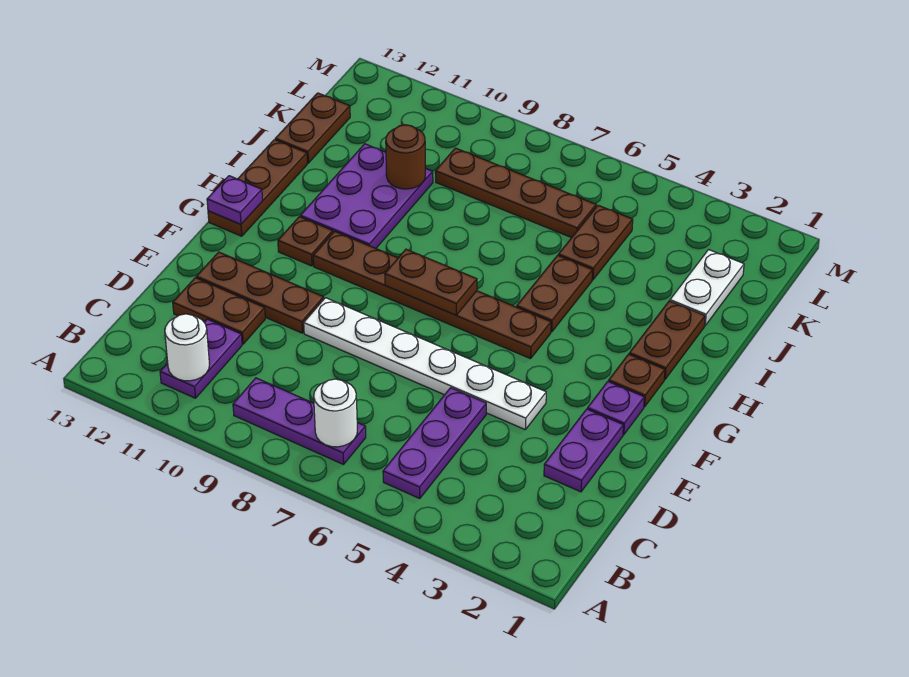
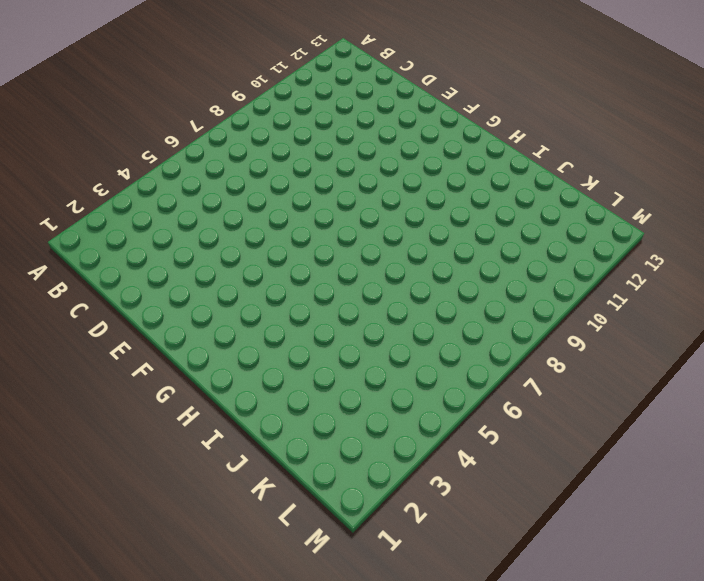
none -> purple plate B5:D5 level 1
none -> purple plate B7:B9 level 1
none -> purple plate B11:C11 level 1

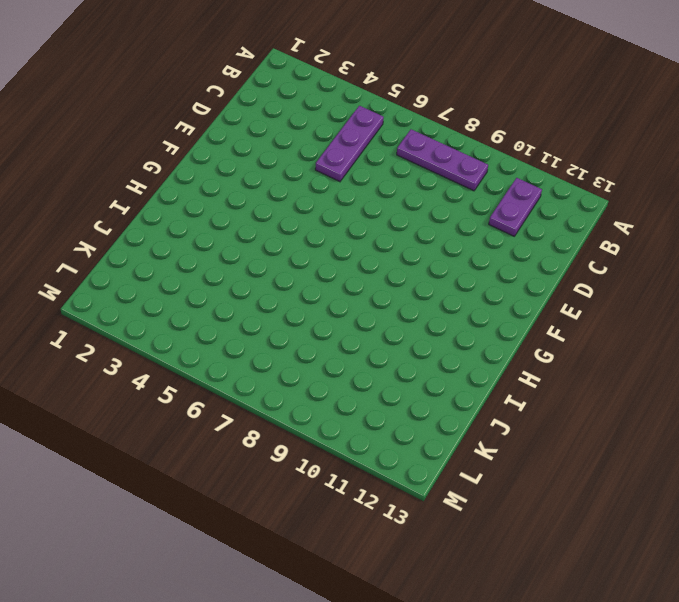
none -> purple plate D2:E2 level 1
none -> brown plate D11:D12 level 1
none -> white plate E4:E9 level 1

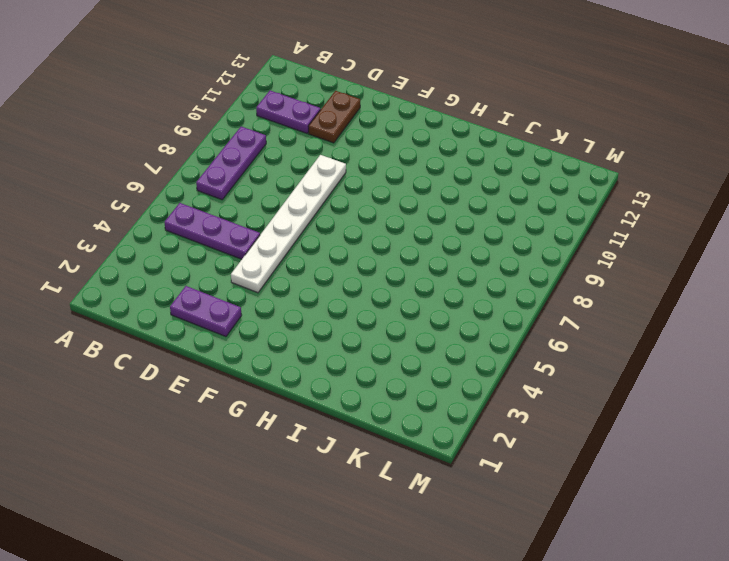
none -> brown plate E10:E12 level 1
none -> purple plate F2 level 1
none -> brown plate G2 level 1

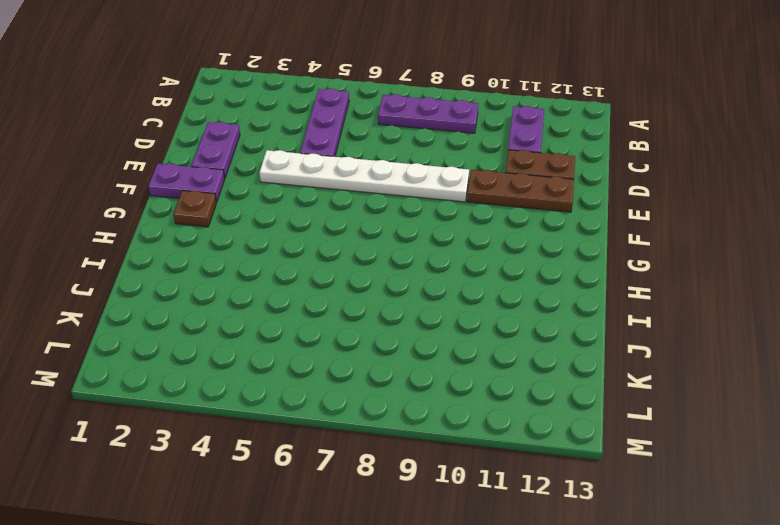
purple plate F1:F2 level 1 -> purple plate F2 level 1
none -> brown plate G5:G10 level 1
none -> brown plate G11 level 1
none -> brown plate G13:I13 level 1

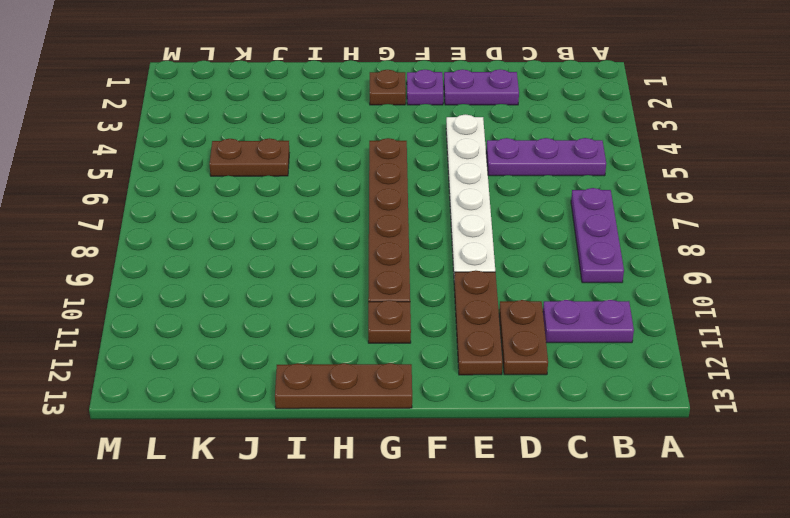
none -> brown plate H2:I2 level 1
none -> brown plate H5:I5 level 1
none -> purple plate H10:J11 level 1

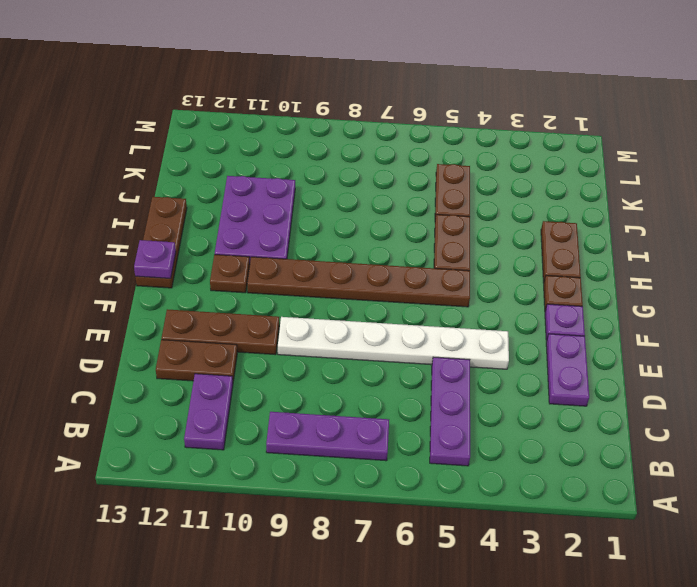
none -> white plate J2:K2 level 1
none -> brown plate J13:K13 level 1
none -> brown plate K6:K9 level 1

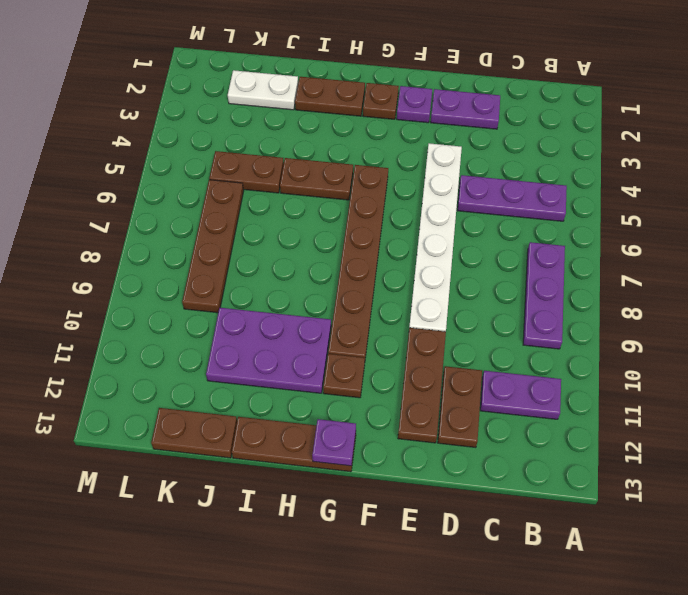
none -> white round brick B7 level 2
none -> white round brick B11 level 2
none -> brown plate G7:G8 level 2

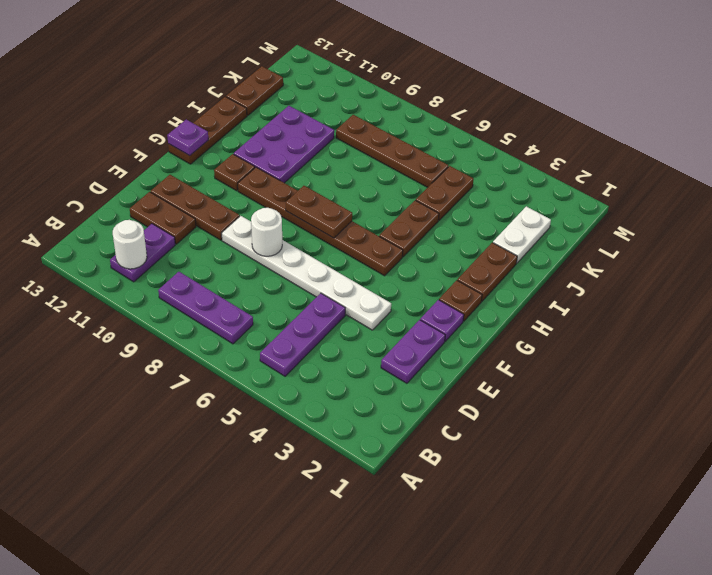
white round brick E8 level 2 -> white round brick B7 level 2
none -> brown round brick J10 level 2

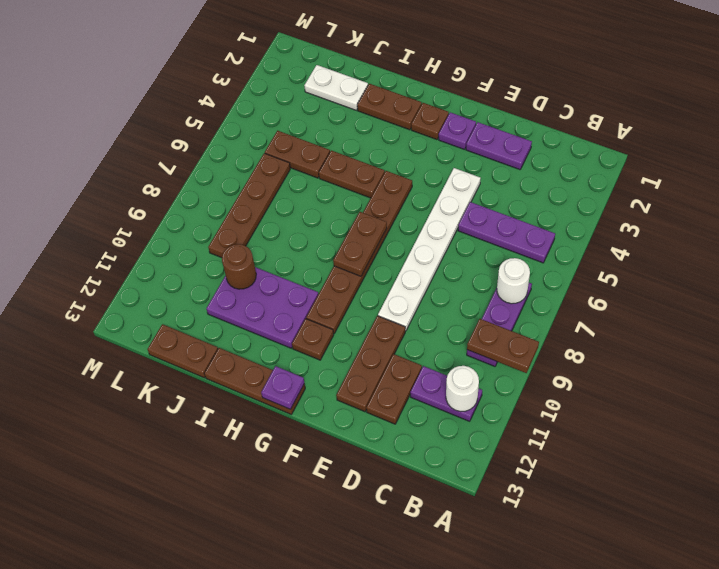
brown plate A9:B9 level 2 -> none

